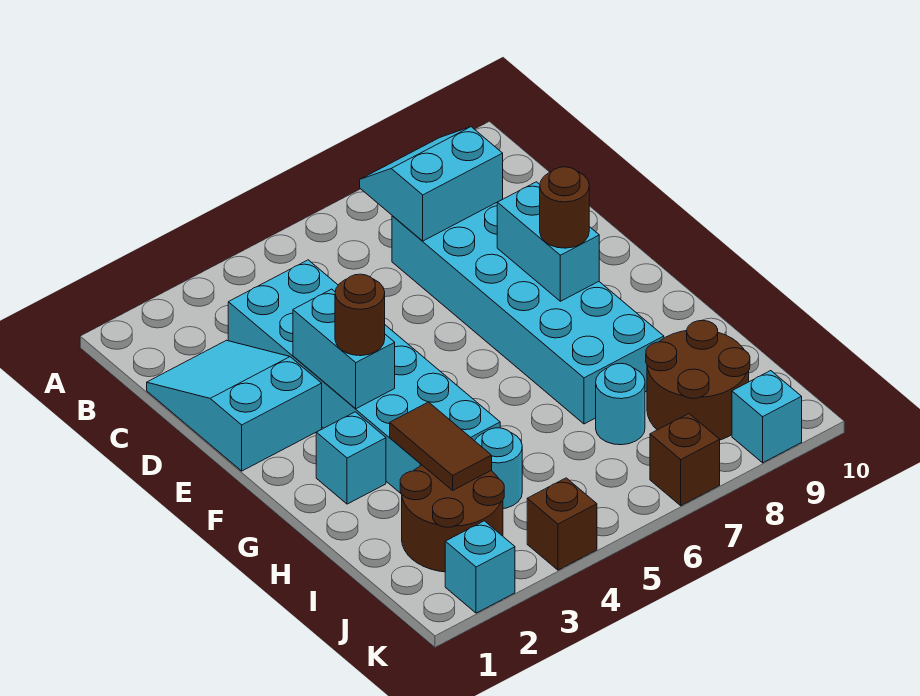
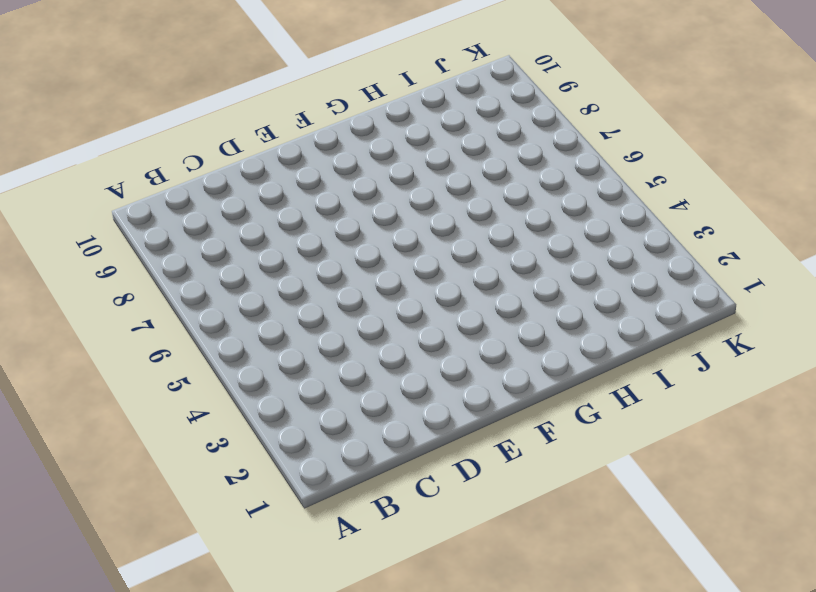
none -> cyan slope C1:E2 level 1 top E
none -> cyan brick C3:H4 level 1
none -> cyan brick C7:H8 level 1

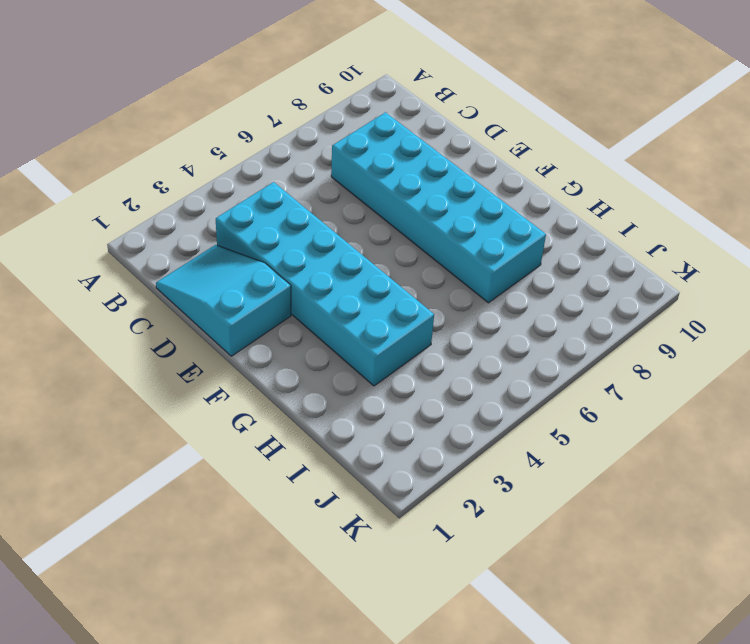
none -> cyan brick G2 level 1
none -> brown round brick I2:J3 level 1
none -> cyan round brick I4 level 1

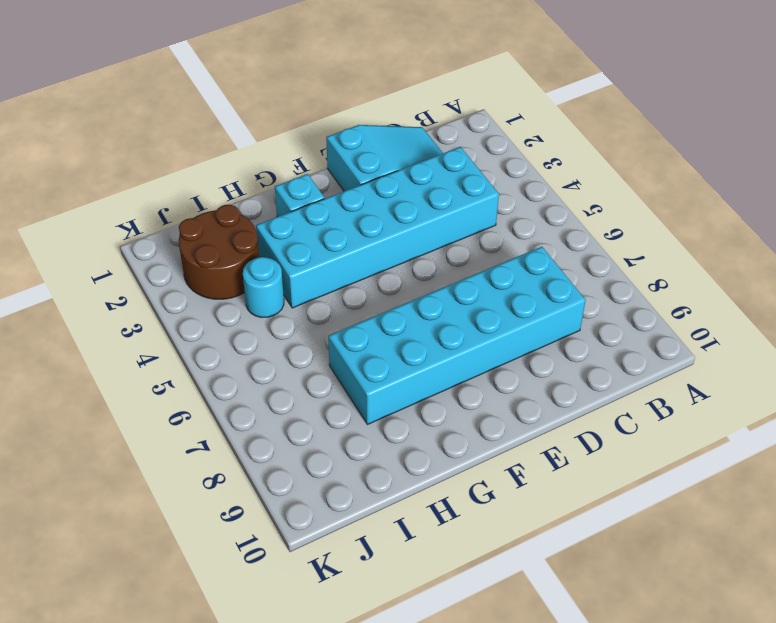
none -> cyan round brick I7 level 1
none -> brown round brick I8:J9 level 1
none -> cyan brick K2 level 1

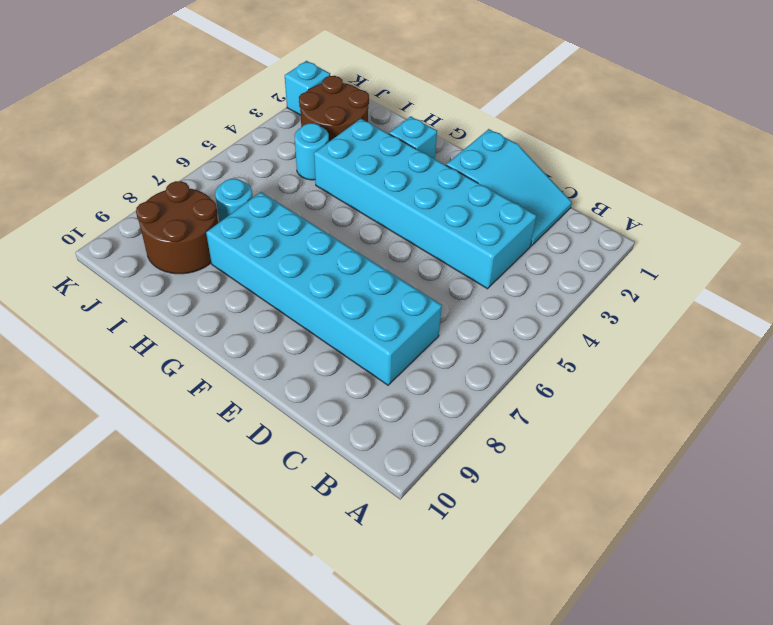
none -> brown brick K4 level 1
none -> brown brick K7 level 1
none -> cyan brick K9 level 1

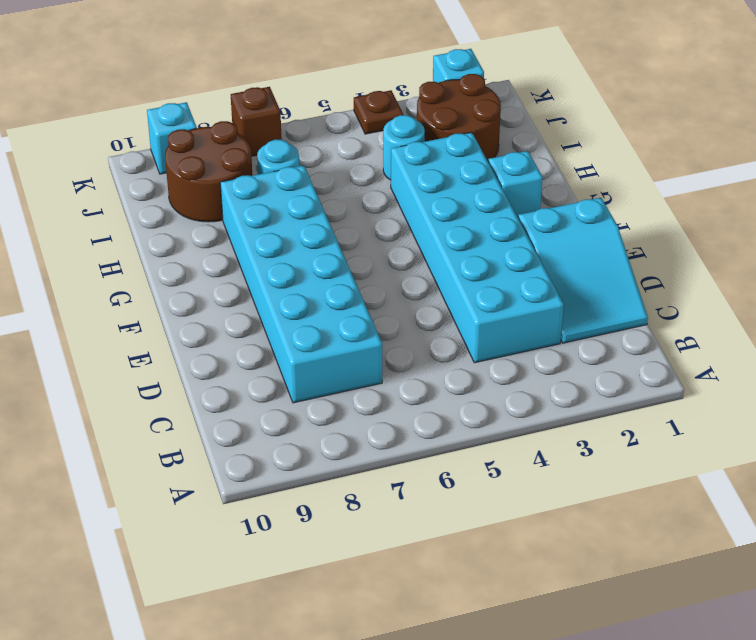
brown plate K4 level 1 -> brown brick K4 level 1
none -> cyan slope B7:C8 level 2 top C
none -> cyan brick E3:F3 level 2
none -> cyan brick E8:F8 level 2

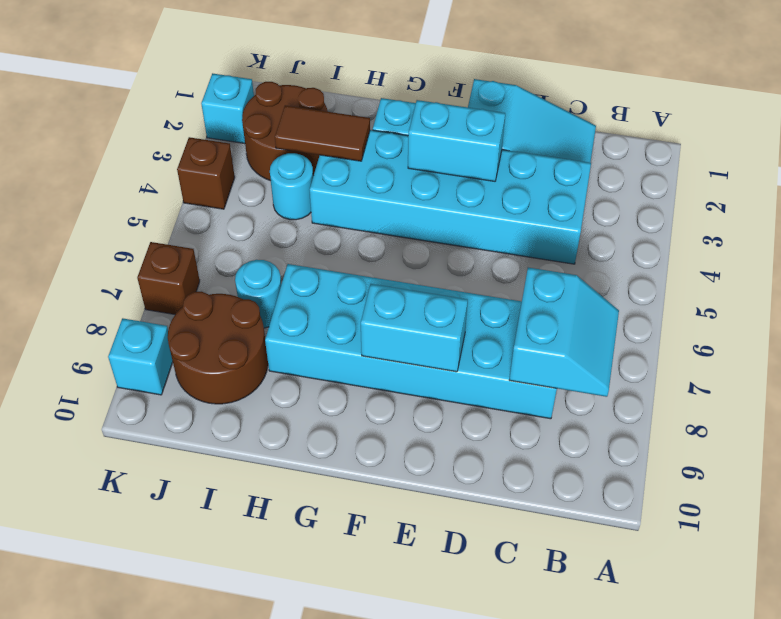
none -> brown round brick F3 level 3
none -> brown round brick F8 level 3

